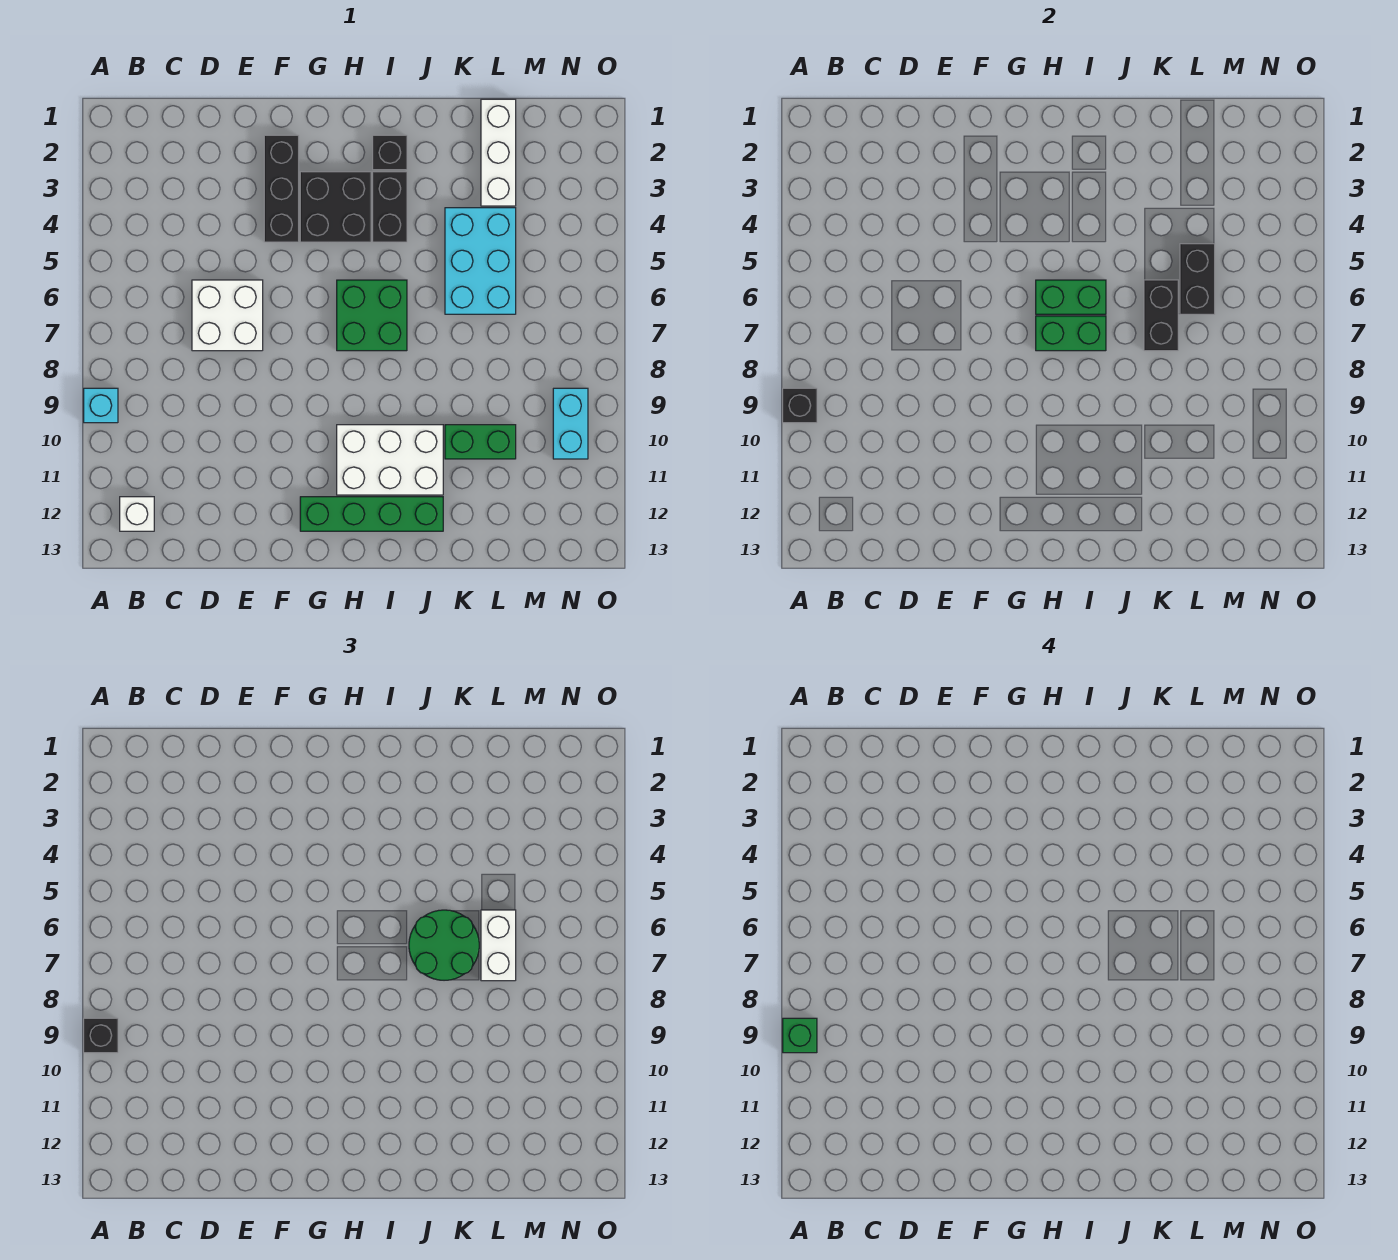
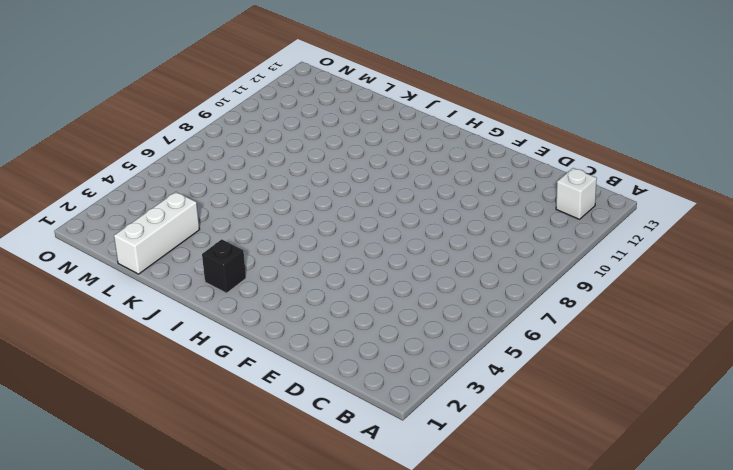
none -> cyan brick A9 level 1
none -> white brick D6:E7 level 1
none -> black brick F2:F4 level 1

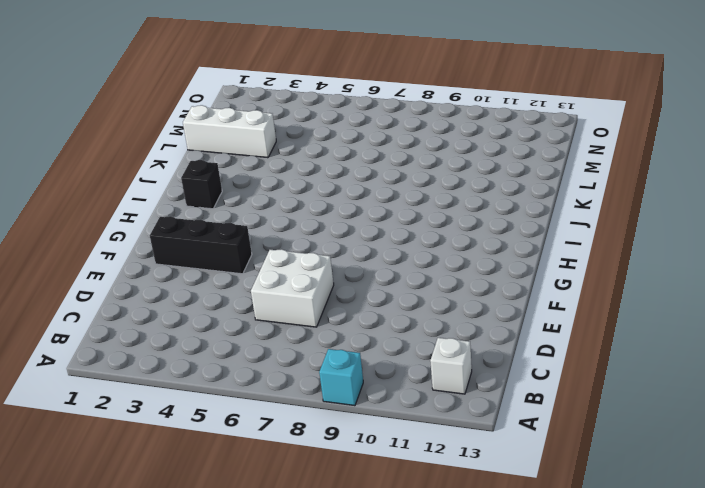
none -> black brick G3:H4 level 1
none -> green brick G12:J12 level 1
none -> green brick H6:I7 level 1

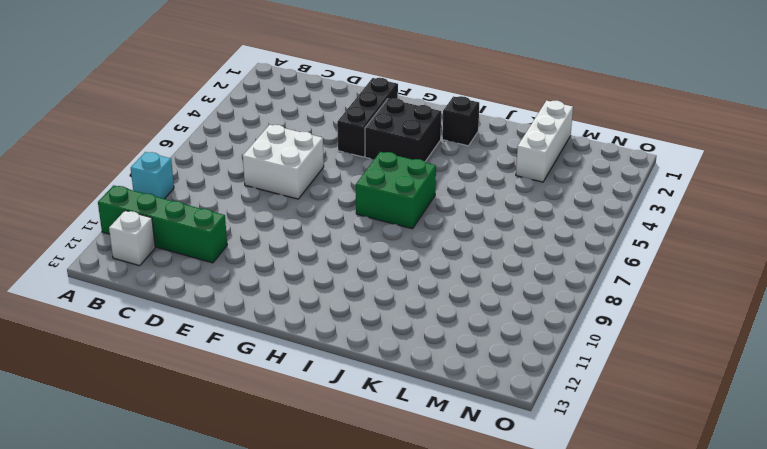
green brick A11:D11 level 1 -> green brick G12:J12 level 1
none -> white brick H10:J11 level 1
none -> black brick I3:I4 level 1
none -> cyan brick K4:L6 level 1

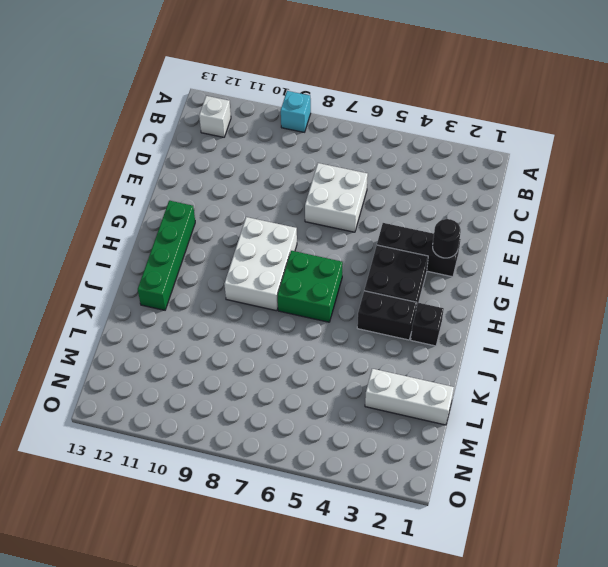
black round brick F2 level 2 -> none
white brick G8:I9 level 1 -> white brick H10:J11 level 1
none -> cyan brick K4:L6 level 1
none -> green brick K10:L10 level 1
none -> cyan brick N9:N10 level 1

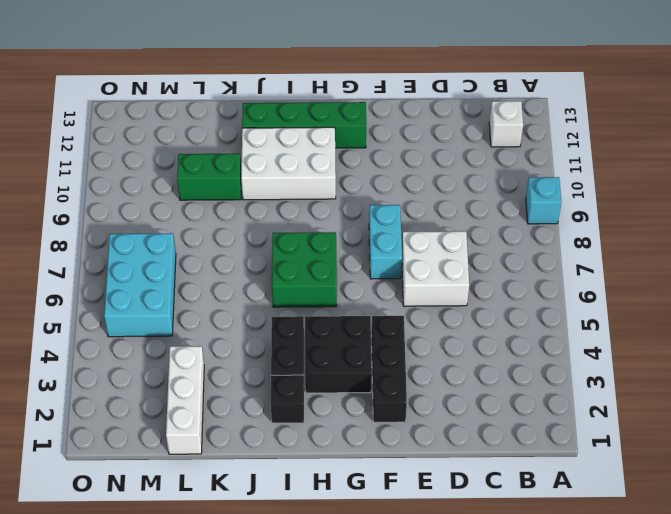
cyan brick F7:F8 level 1 -> cyan brick N9:N10 level 1
cyan brick M5:N7 level 1 -> cyan brick K4:L6 level 1
none -> black brick A9 level 2
none -> green brick H6:I6 level 2
none -> green brick H7:I7 level 2

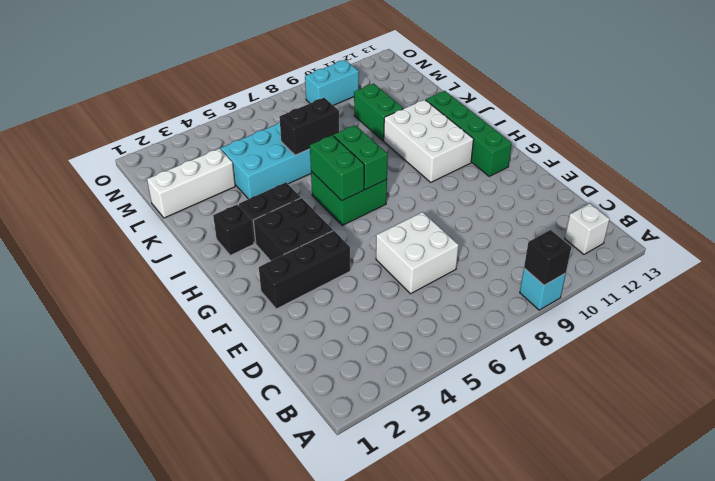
none -> black brick L5:L6 level 2
none -> black brick A9 level 3
none -> green round brick J6:K7 level 3

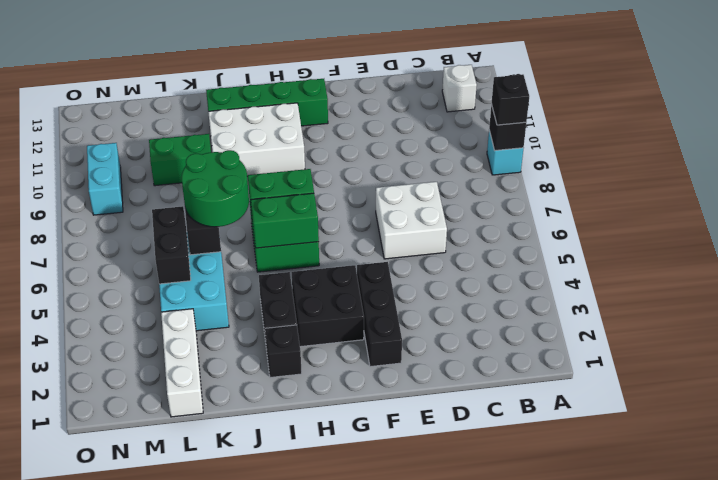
none -> white brick L6:L7 level 3
none -> green brick A9 level 4

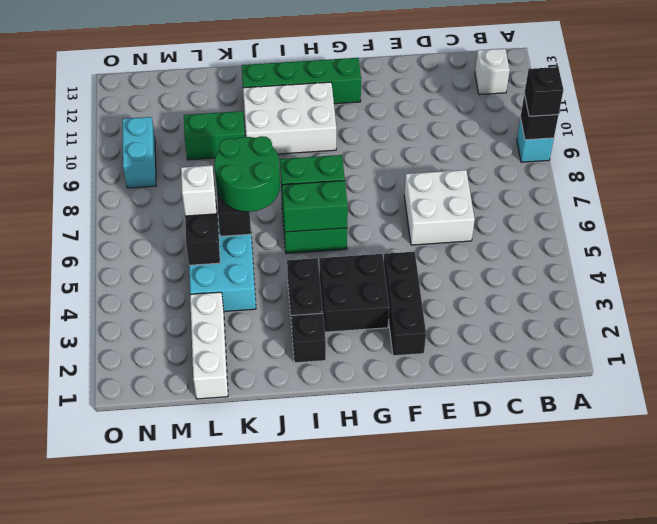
white brick L6 level 3 -> white brick L6:L7 level 3
none -> green brick A9 level 4

